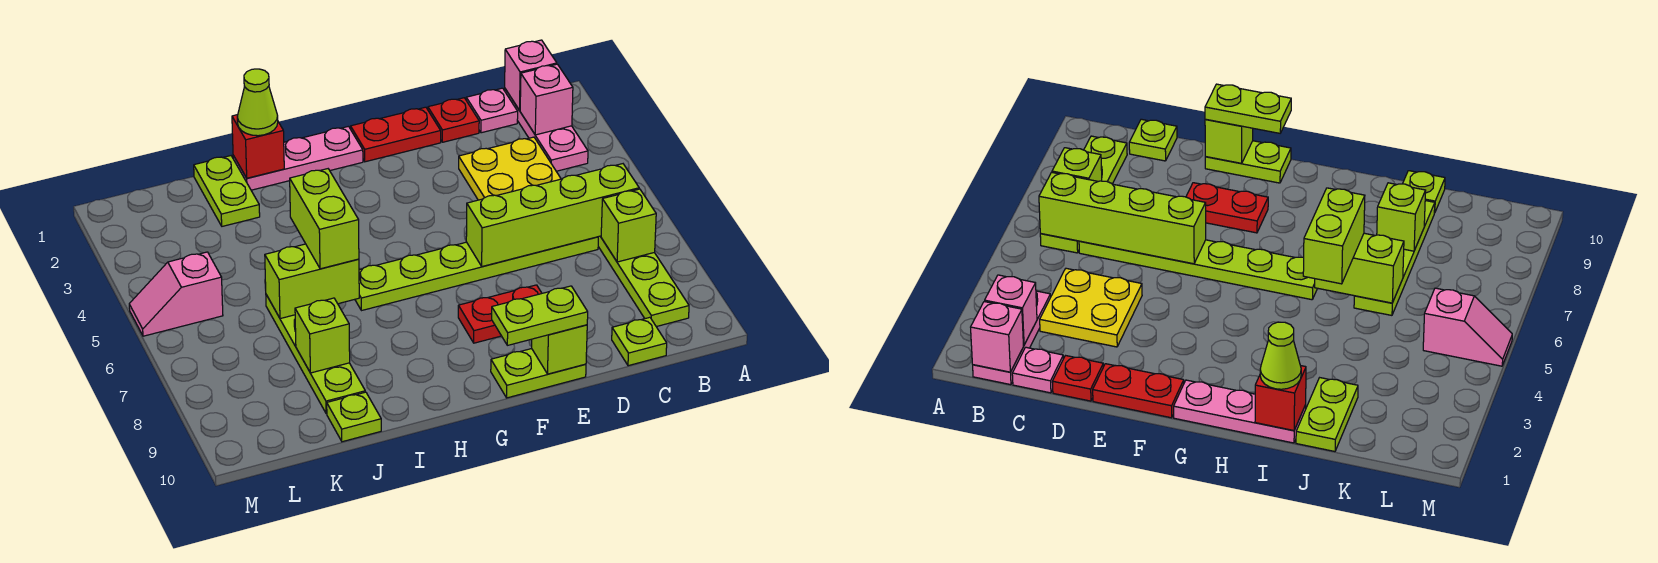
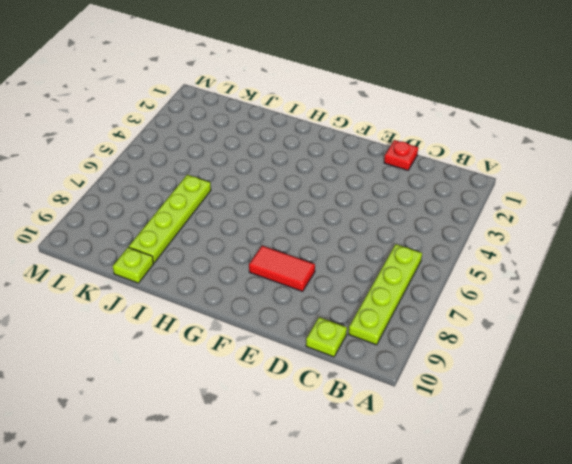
red tile E8:F8 level 1 -> red plate E8:F8 level 1
none -> pink plate B1:B3 level 1
none -> pink plate C1 level 1
none -> yellow plate C3:D4 level 1

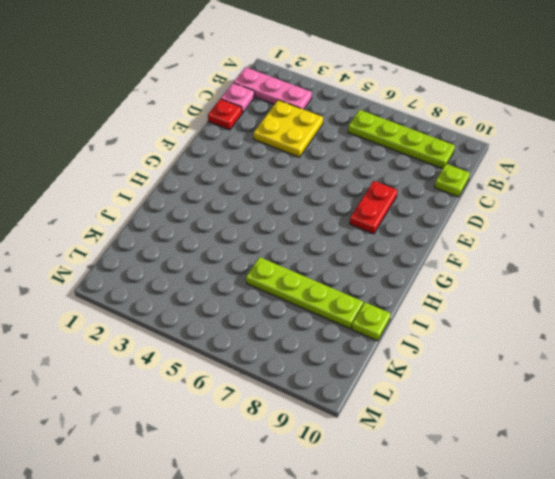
none -> lime plate C6:H6 level 1
none -> red plate E1:F1 level 1
none -> lime plate E10:F10 level 1

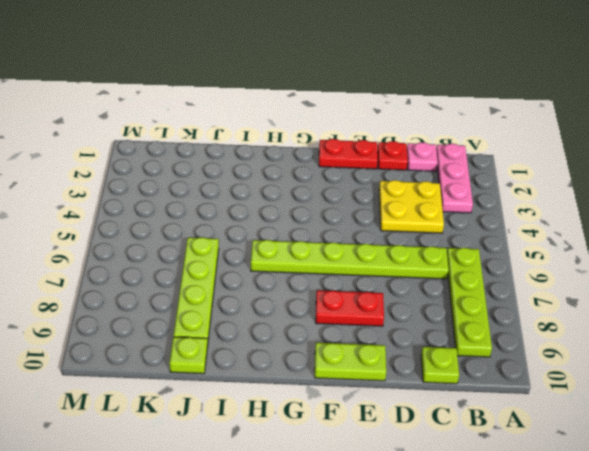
none -> pink plate G1:I1 level 1
none -> lime plate J1:J2 level 1
none -> pink slope L5:M5 level 1 top L

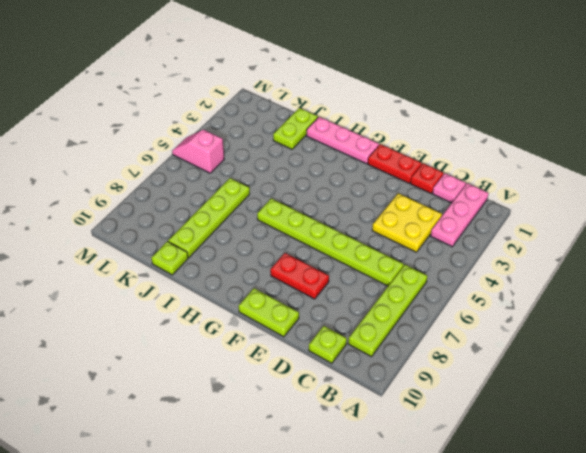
none -> pink brick B1 level 2
none -> pink brick B2 level 2
none -> lime brick B6:E6 level 2

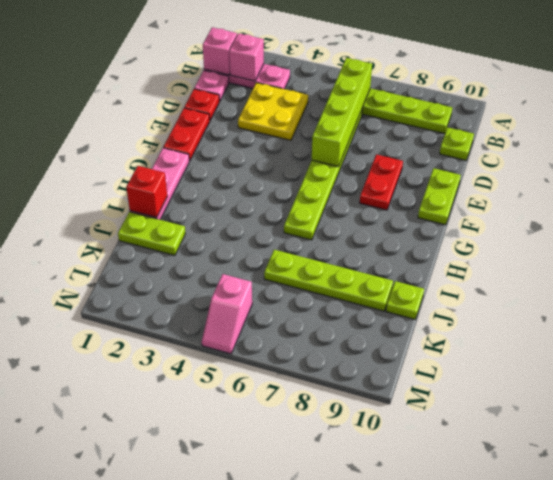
none -> lime brick B7 level 2
none -> lime brick E10 level 2
none -> lime brick I6:J6 level 2

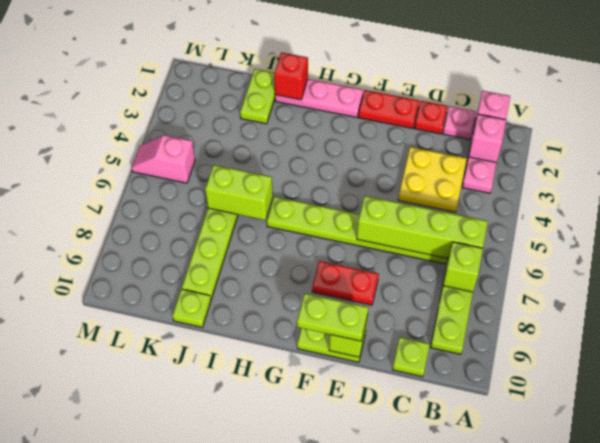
none -> lime brick J8 level 2
none -> lime cone I1 level 3
none -> lime brick I5:I6 level 3

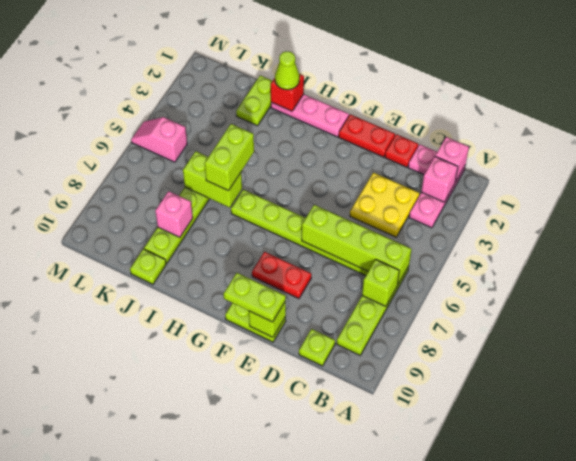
pink brick J8 level 2 -> lime brick J8 level 2

